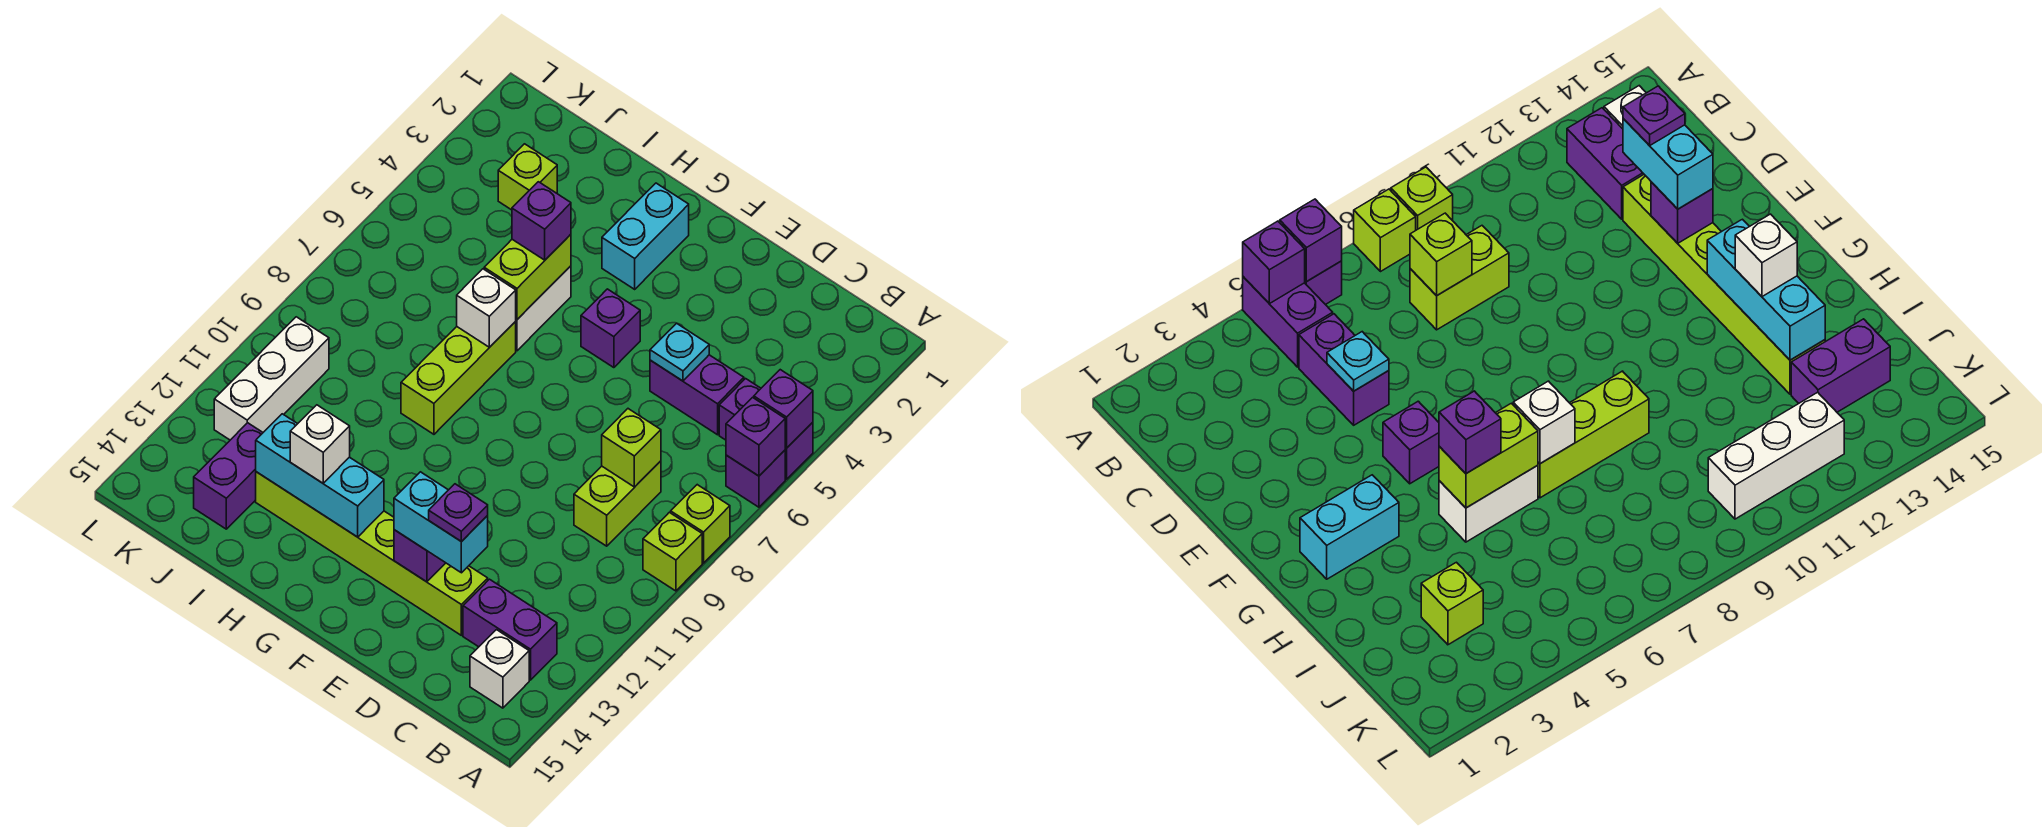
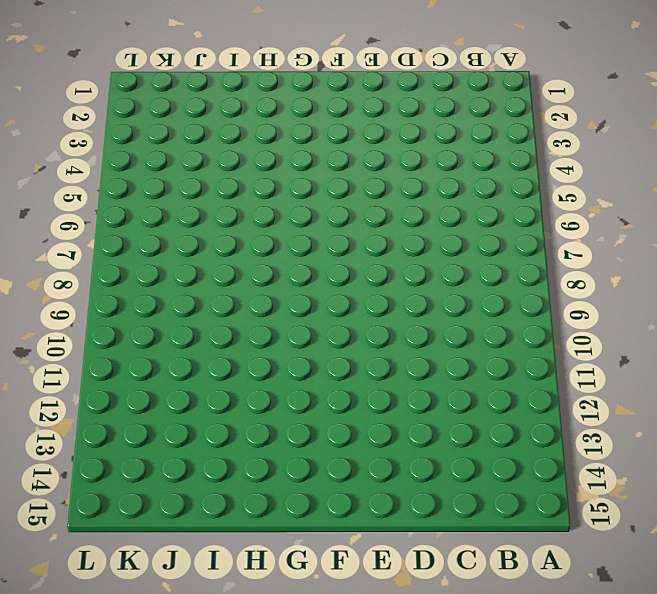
none -> purple brick A5:B5 level 1
none -> purple brick A6 level 1
none -> lime brick A8 level 1

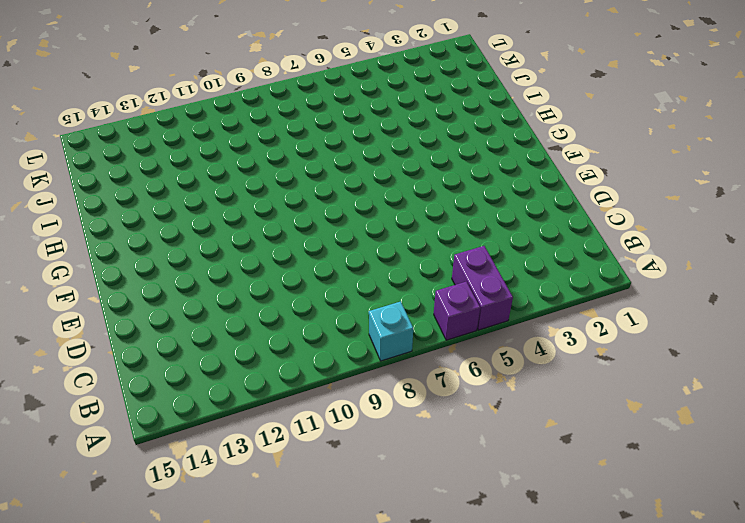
cyan brick A8 level 1 -> lime brick A8 level 1
none -> lime brick A9 level 1
none -> purple brick B13:C13 level 1
none -> white brick B14 level 1

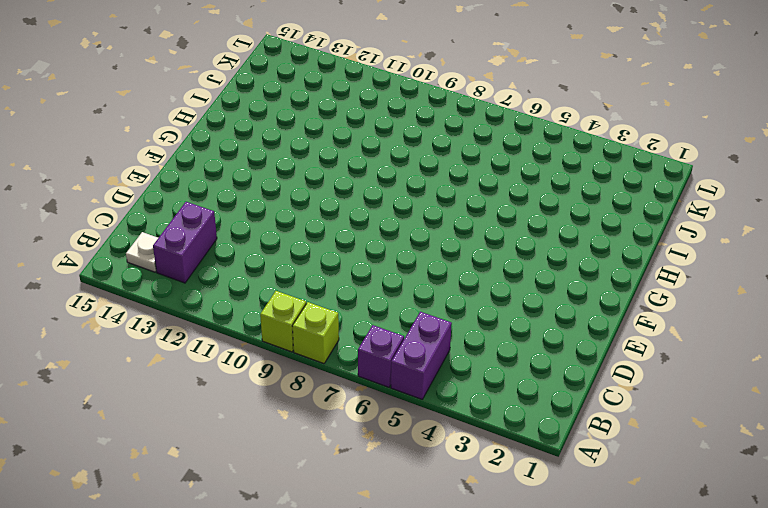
white plate B14 level 1 -> white brick B14 level 1
none -> purple brick C5:D5 level 1
none -> lime brick C8:C9 level 1
none -> lime brick D13:I13 level 1

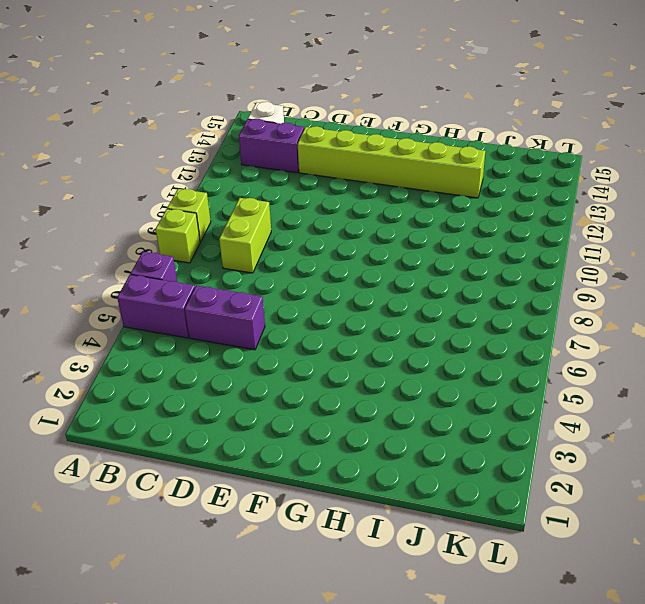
none -> purple brick F5 level 1
none -> cyan brick G2:G3 level 1
none -> white brick H5:H6 level 1

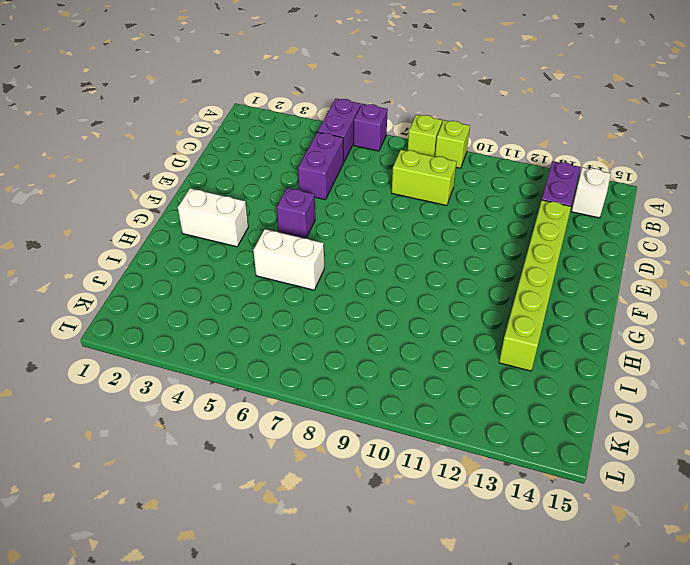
white brick G2:G3 level 1 -> cyan brick G2:G3 level 1
none -> lime brick H7:H9 level 1
none -> lime brick J3 level 1
none -> purple brick J13:J14 level 1

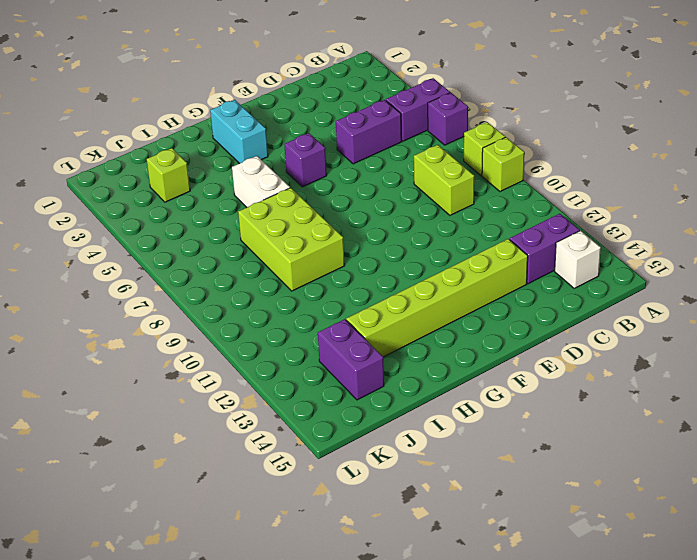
lime brick H7:I9 level 1 -> lime brick H7:H9 level 1
none -> white brick K10:K12 level 1
none -> purple brick A5 level 2
none -> purple brick A6 level 2

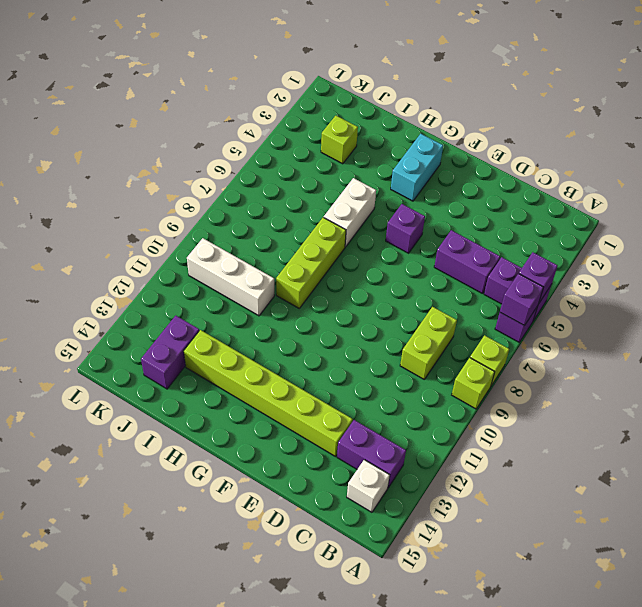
white brick I10:K10 level 1 -> white brick K10:K12 level 1
none -> lime brick C8 level 2
none -> cyan plate D5 level 2
none -> purple brick E13 level 2

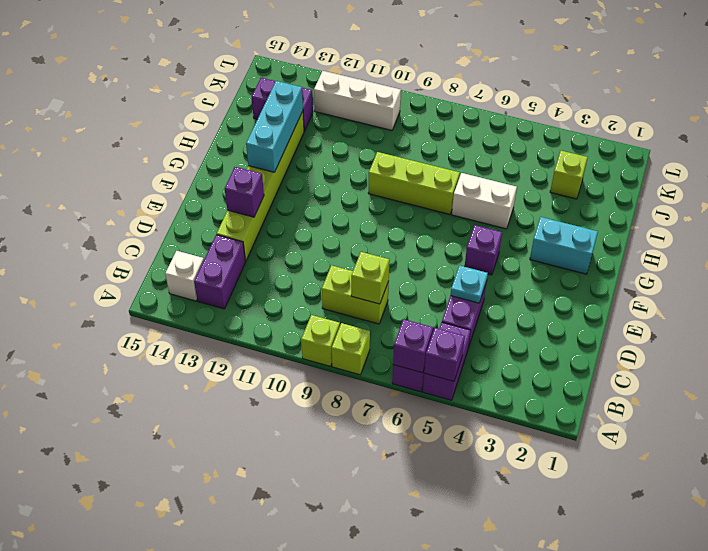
none -> lime brick H5:H6 level 2
none -> white brick H7 level 2
none -> cyan brick D13:E13 level 3

